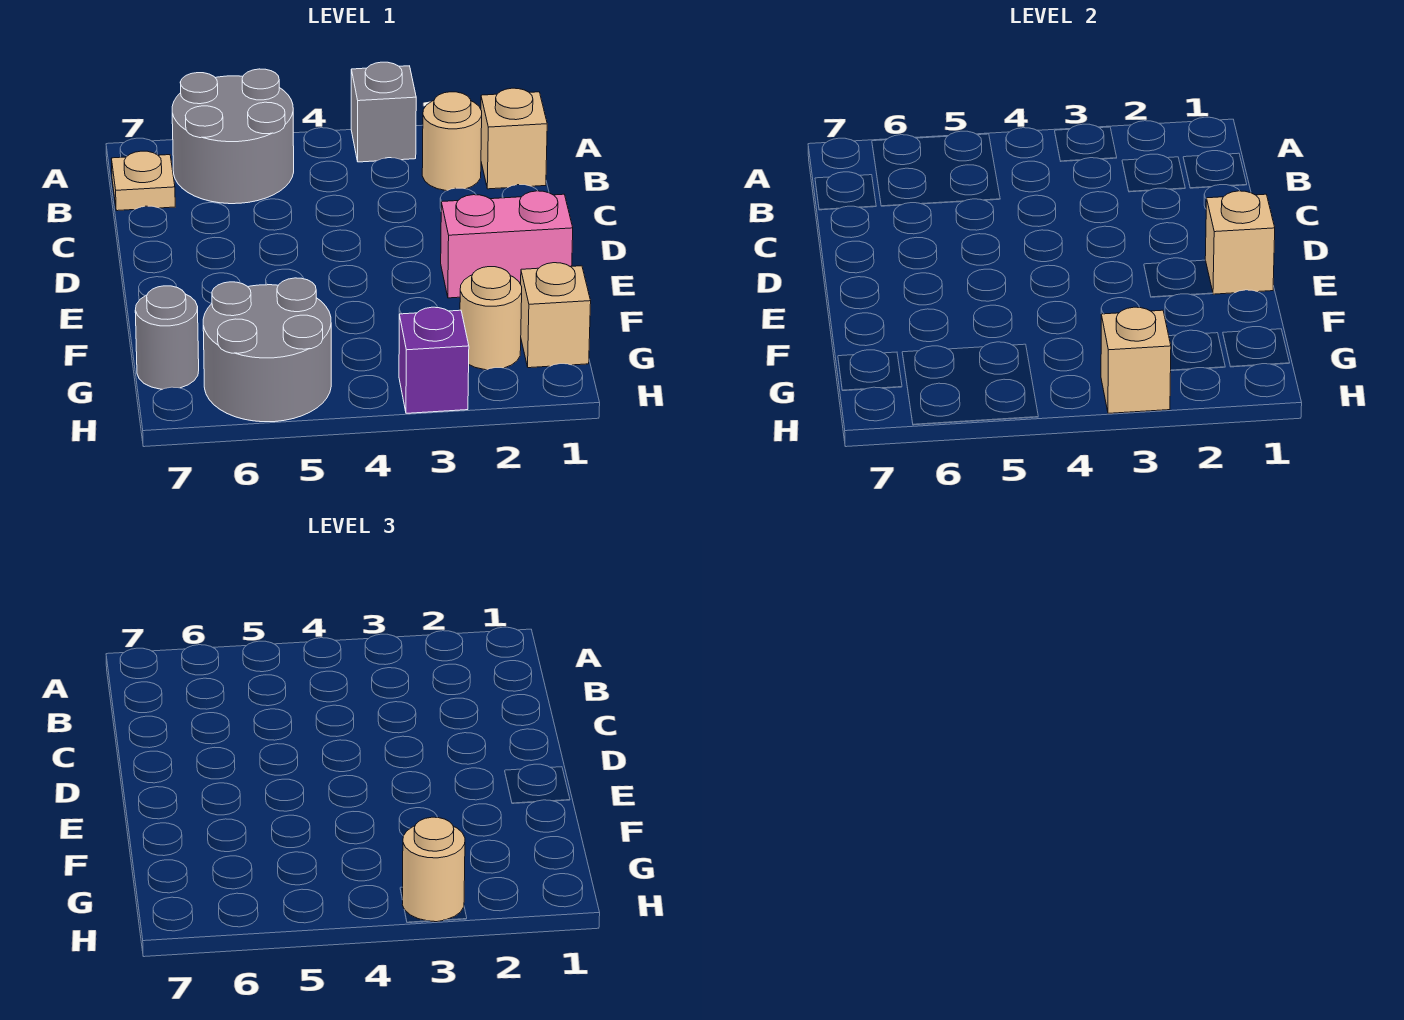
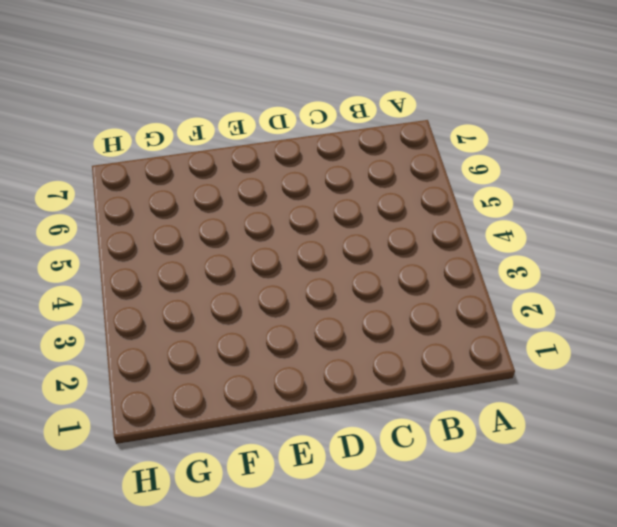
none -> grey brick A3 level 1
none -> grey round brick A5:B6 level 1
none -> tan brick B1 level 1

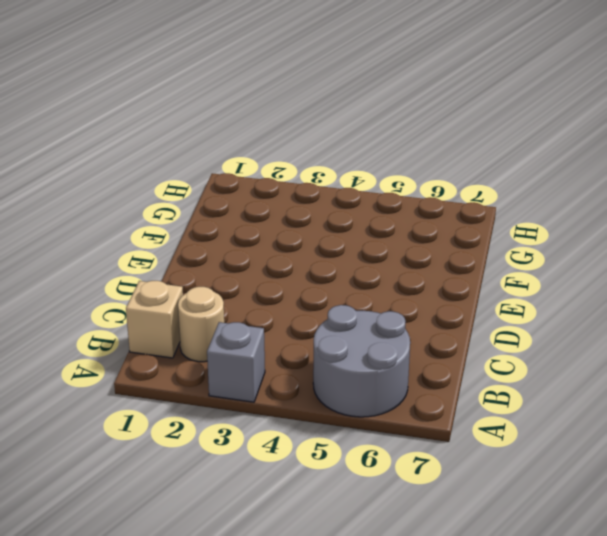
none -> tan plate B7 level 1
none -> pink brick E1:E2 level 1
none -> tan brick G1 level 1

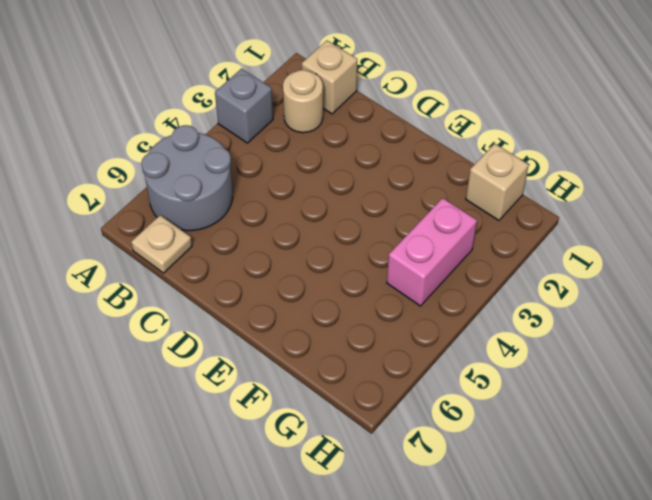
pink brick G3:G4 level 1 -> pink brick E1:E2 level 1
none -> tan round brick G2 level 1
none -> grey round brick G5:H6 level 1
none -> grey round brick G7 level 1

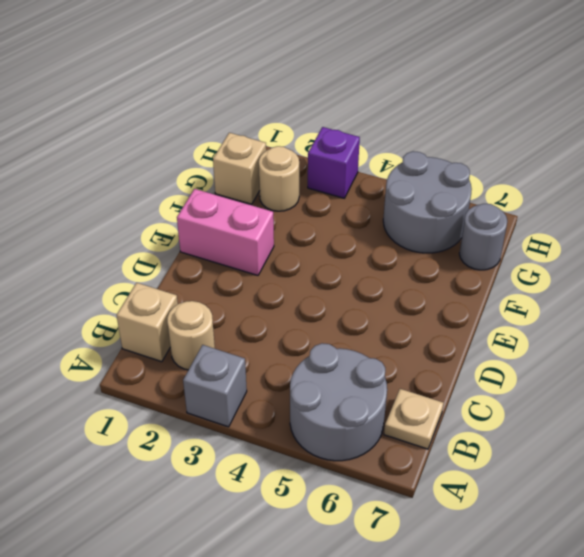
none -> tan brick E1 level 2
none -> tan brick H3 level 2
none -> tan round brick H3 level 3

